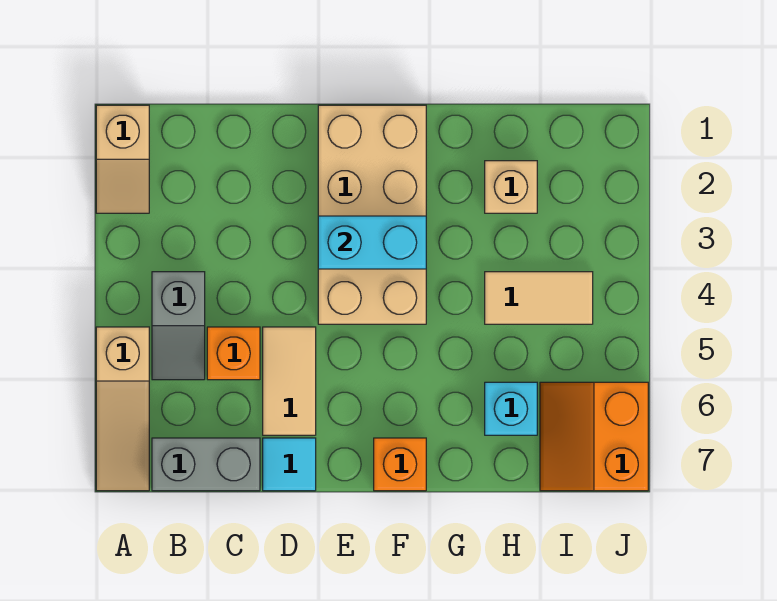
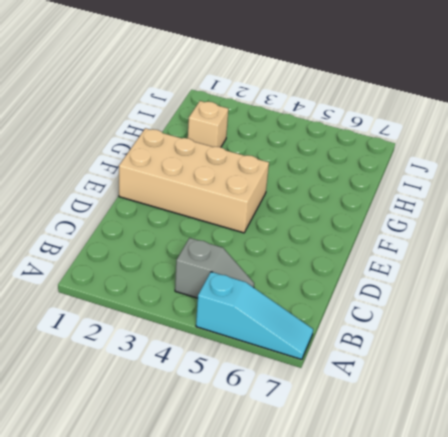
cyan slope A5:A7 level 1 top 5 -> tan slope A5:A7 level 1 top 5
none -> tan slope A1:A2 level 1 top 1
none -> grey brick B7:C7 level 1
none -> orange brick C5 level 1

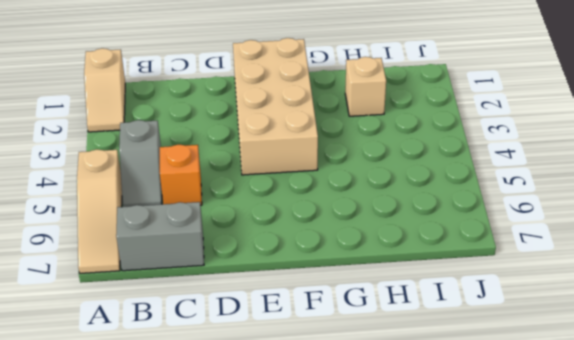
none -> tan tile D5:D6 level 1
none -> cyan tile D7 level 1
none -> orange brick F7 level 1

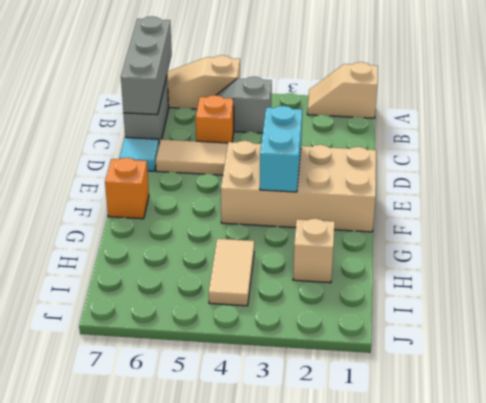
grey brick A7:C7 level 2 -> none
none -> cyan brick H6 level 1
none -> orange slope I6:J7 level 1 top J

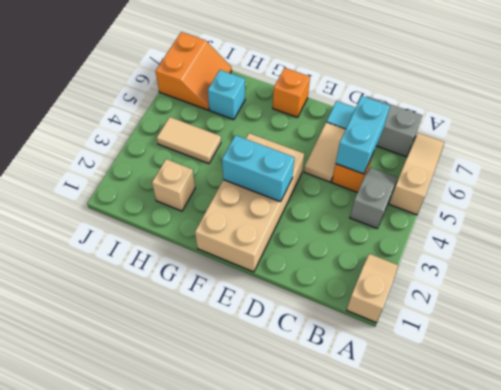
cyan brick C5:C6 level 2 -> none

